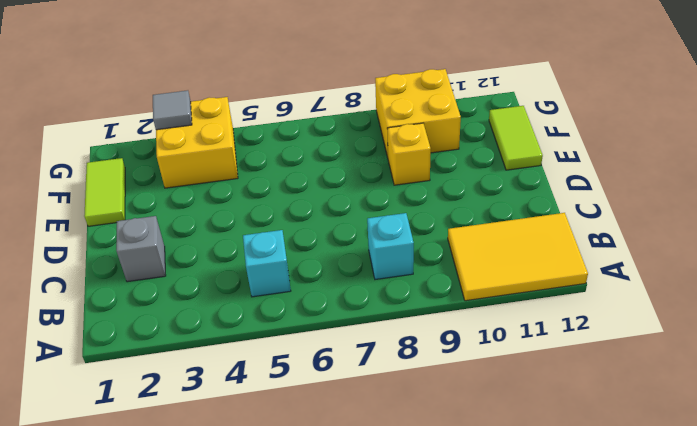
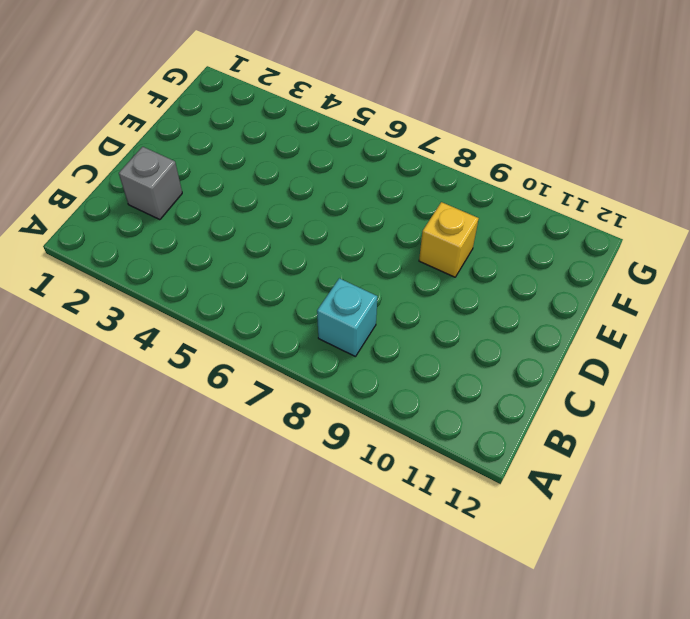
none -> yellow tile A10:B12 level 1
none -> cyan brick B5 level 1

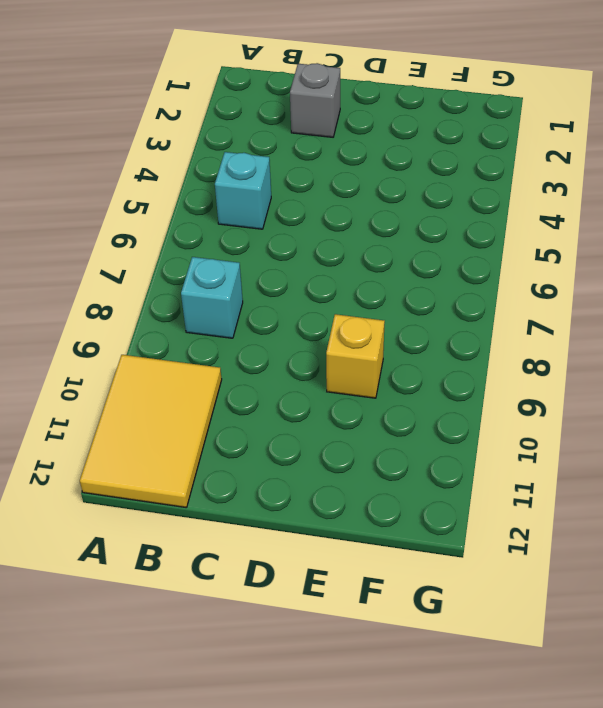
none -> lime tile E1:F1 level 1
none -> lime tile E12:F12 level 1

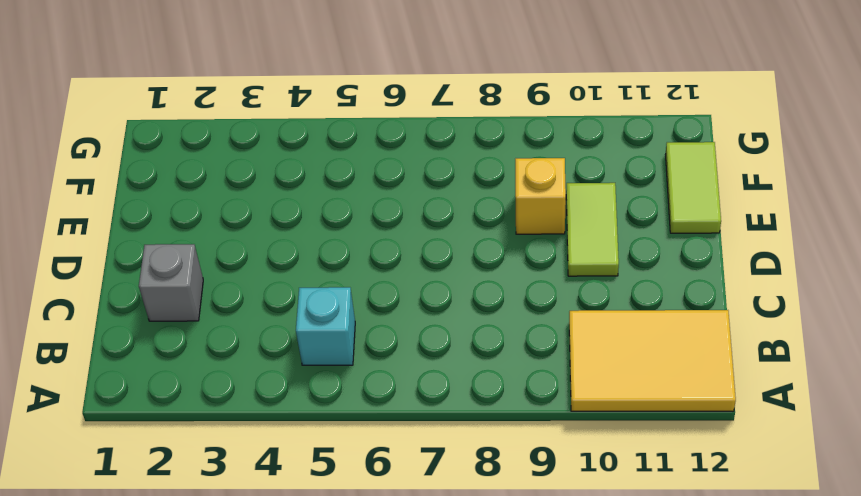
lime tile D10:E10 level 1 -> lime tile E1:F1 level 1
none -> cyan brick B8 level 1
none -> yellow brick F3:G4 level 1

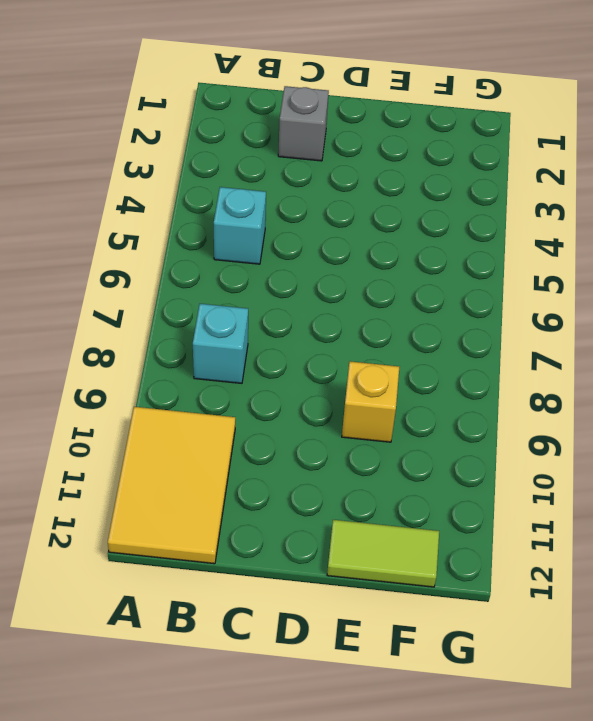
none -> lime tile E1:F1 level 1
none -> yellow brick F3:G4 level 1

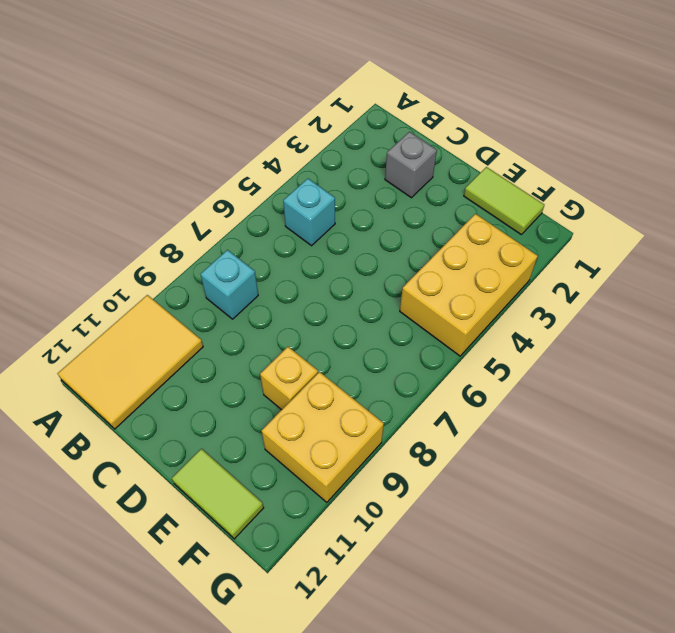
yellow brick F3:G5 level 1 -> yellow brick F3:G4 level 1
none -> grey tile G3 level 2

